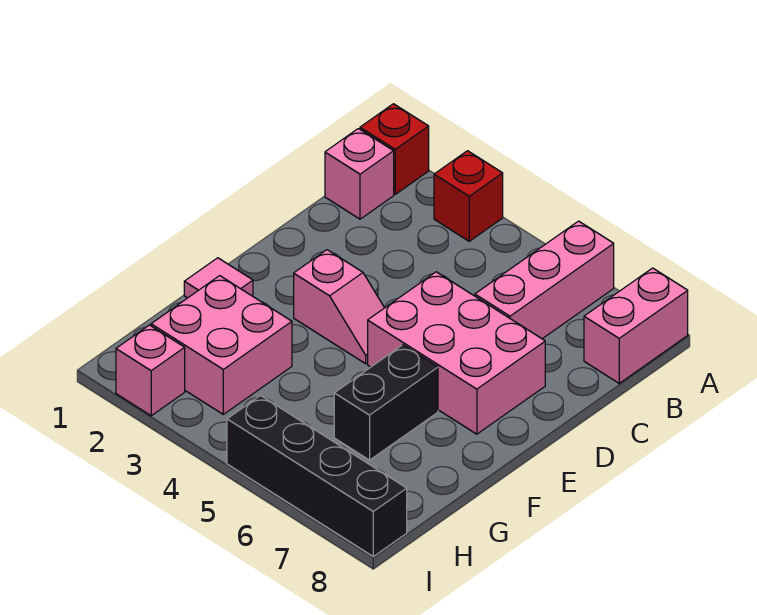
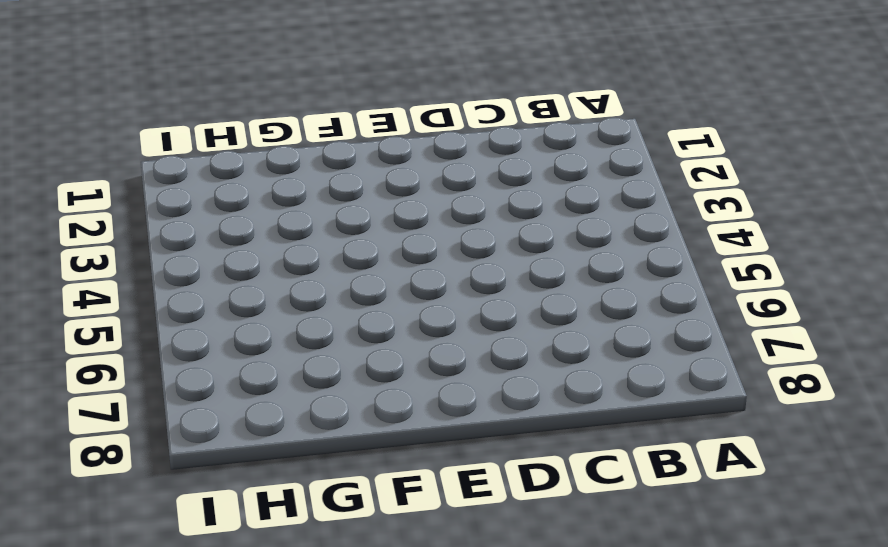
none -> red brick A1 level 1
none -> red brick A3 level 1
none -> pink brick A6:C6 level 1

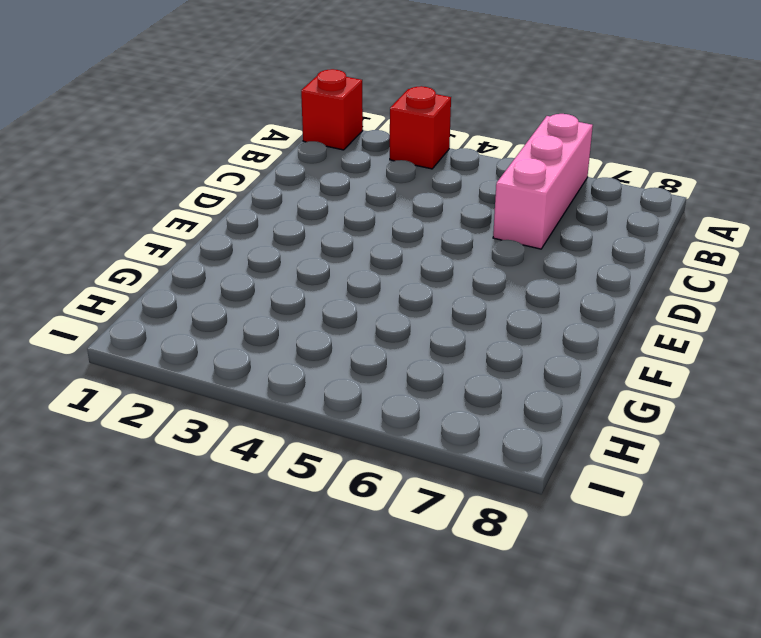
none -> pink brick A8:B8 level 1
none -> pink brick B1 level 1
none -> pink brick D5:E7 level 1

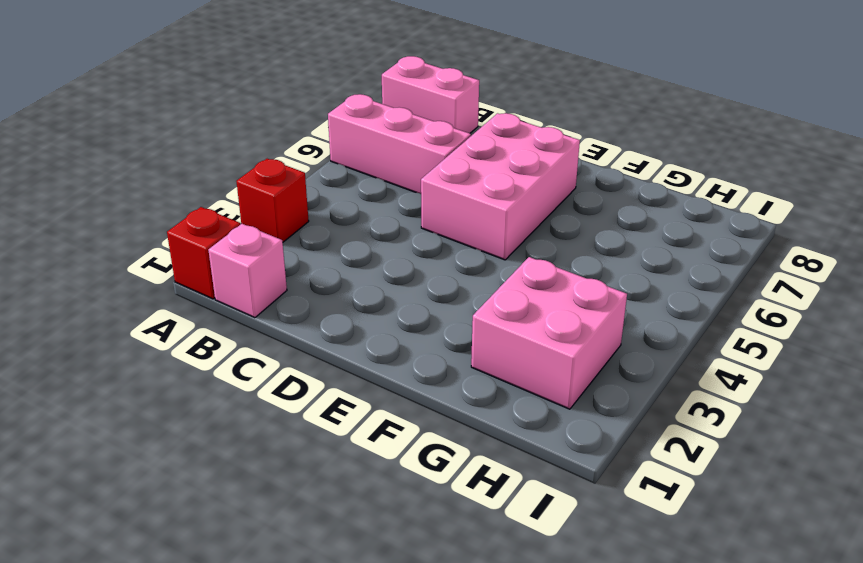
none -> pink slope E3:E4 level 1 top 3
none -> pink tile F1 level 1
none -> black brick F6:G6 level 1

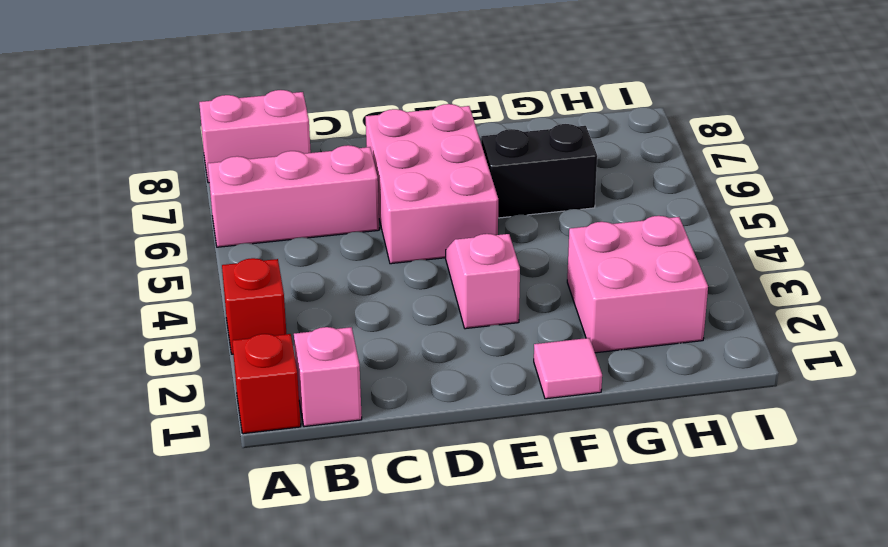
none -> pink brick I2 level 1
none -> black brick I5:I8 level 1

